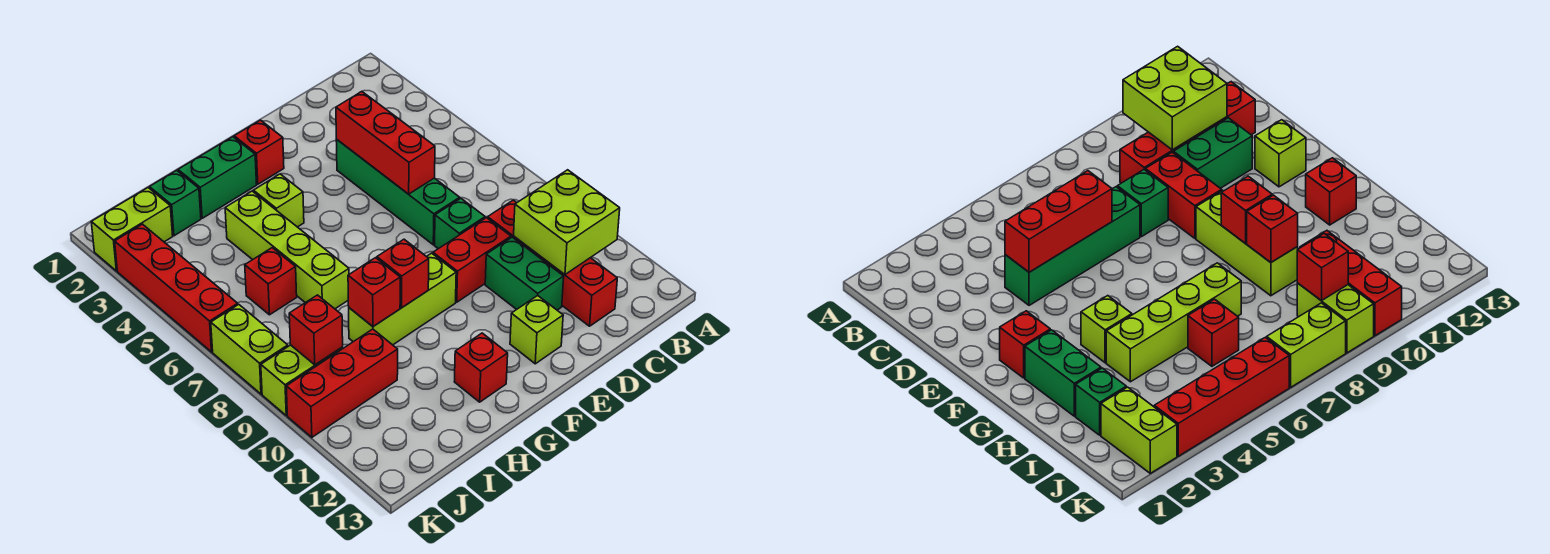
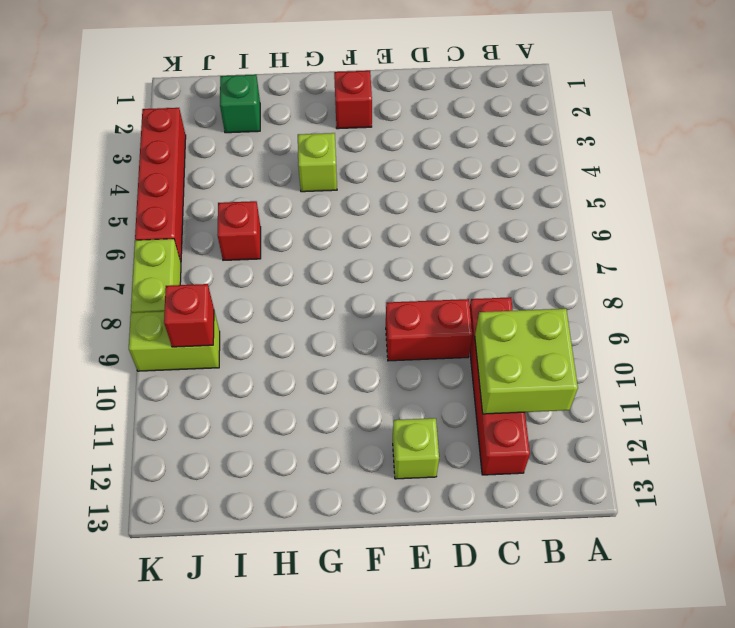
none -> green brick D4:D7 level 1
none -> green brick D8 level 1
none -> green brick D10:D11 level 1

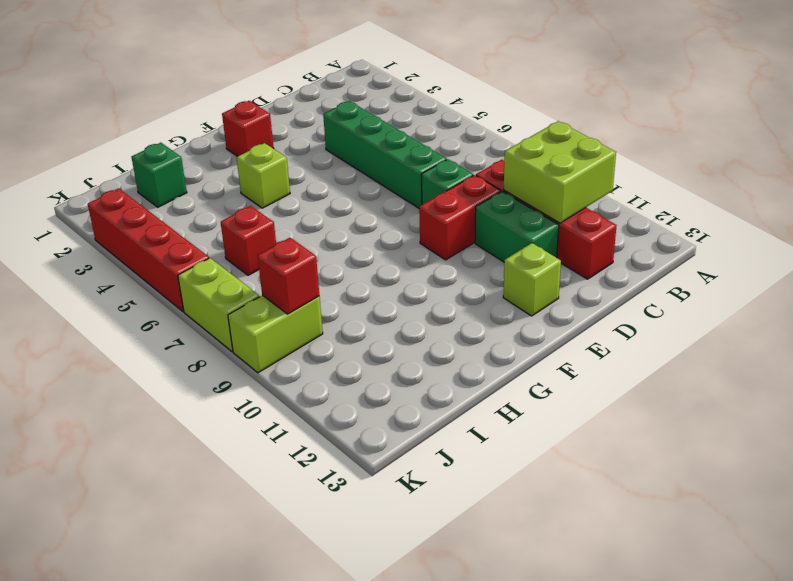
none -> lime brick F9:H9 level 1
none -> green brick G2:H2 level 1
none -> red brick G12 level 1

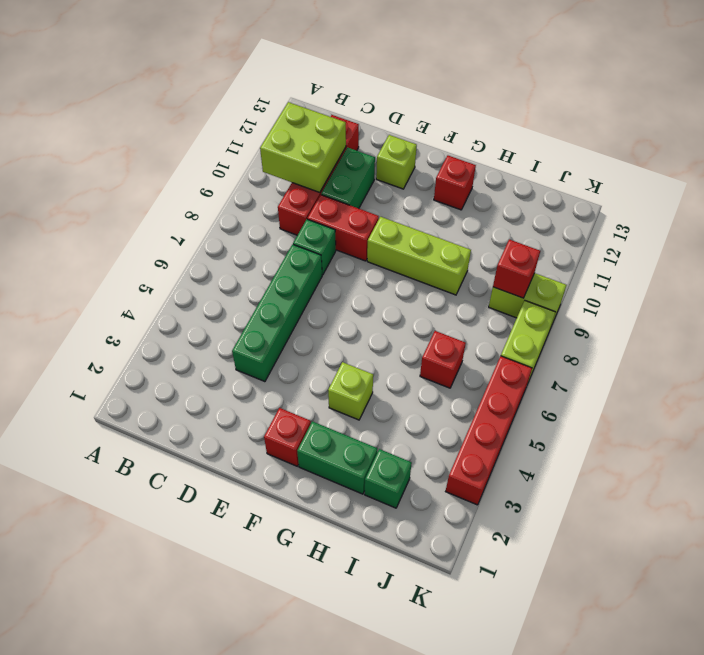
none -> lime brick H4:H7 level 1
none -> red brick I10:K10 level 1
none -> lime brick J2:K2 level 1

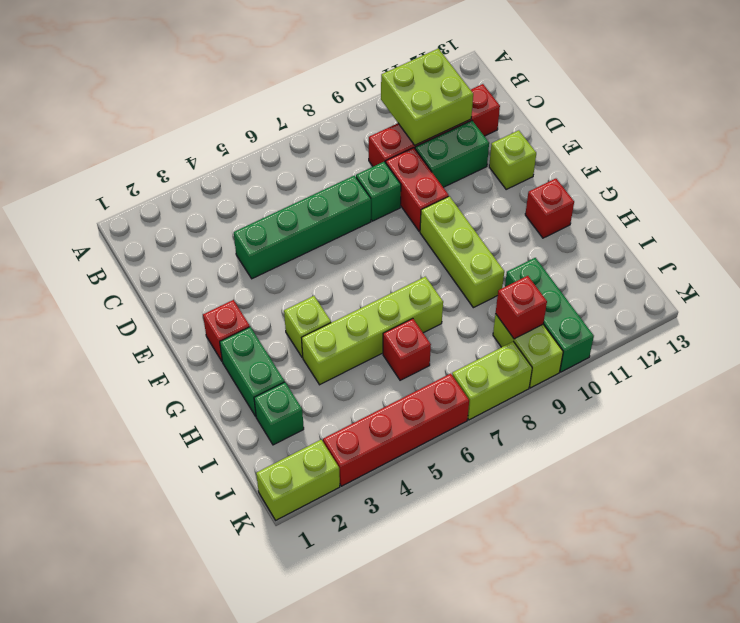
green brick I10:K10 level 1 -> red brick I10:K10 level 1
lime brick K1:K2 level 1 -> lime brick J2:K2 level 1
none -> red brick D4:D6 level 2
none -> red brick G9 level 2
none -> red brick H9 level 2

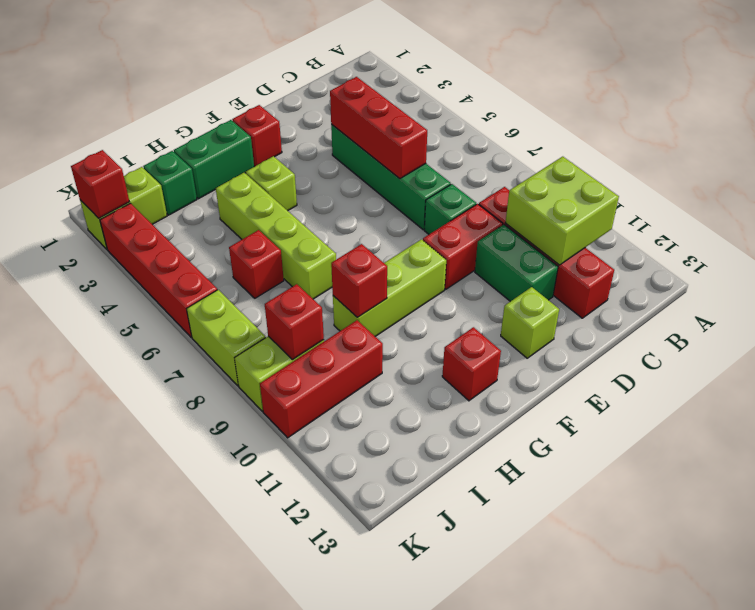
red brick K2 level 2 -> red brick G9 level 2

